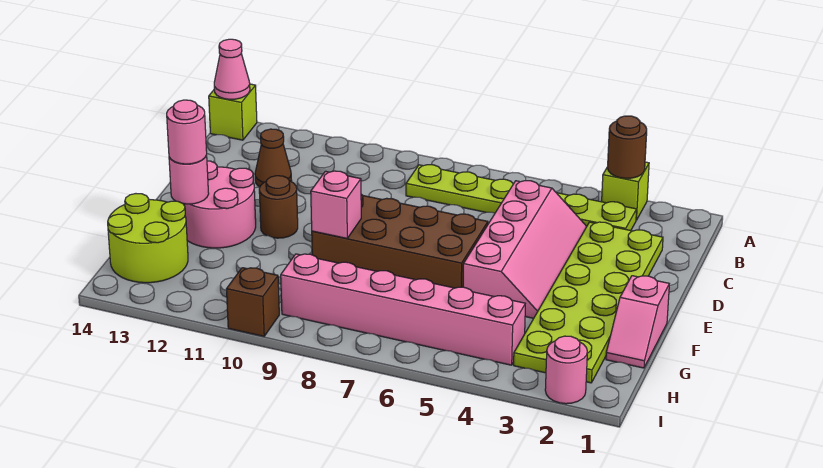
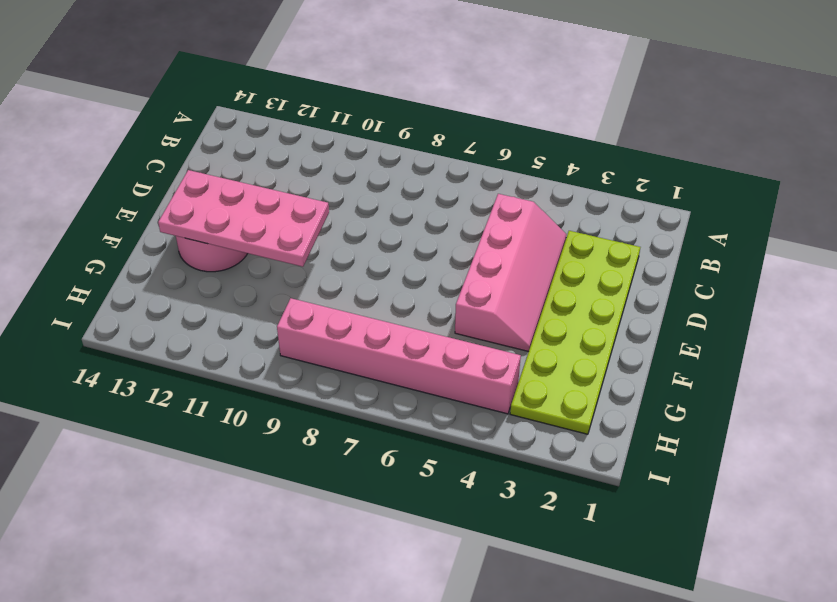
pink plate E10:F13 level 2 -> pink round brick F13 level 2
none -> lime brick A3 level 1
none -> lime brick A14 level 1
none -> lime plate B3:B8 level 1

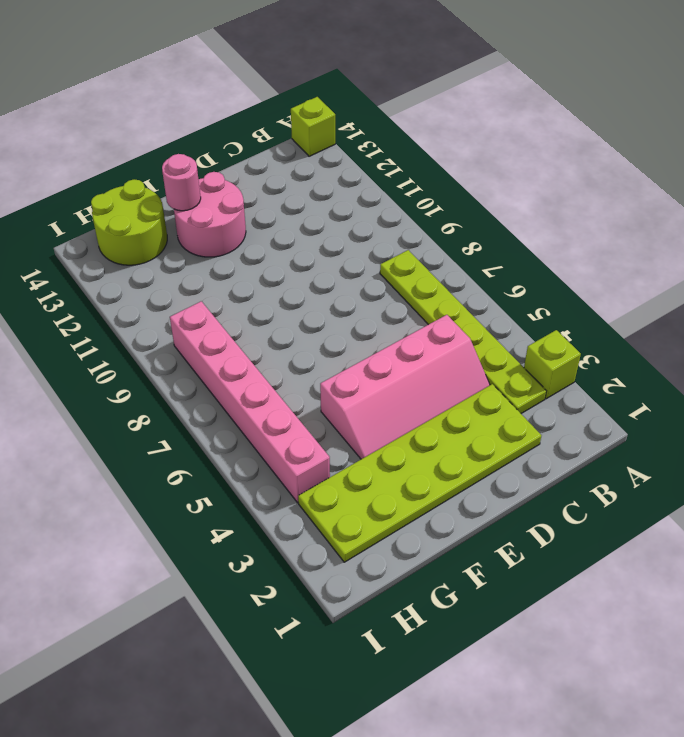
none -> brown cone C12 level 1
none -> brown brick E6:F9 level 1
none -> brown round brick E11 level 1

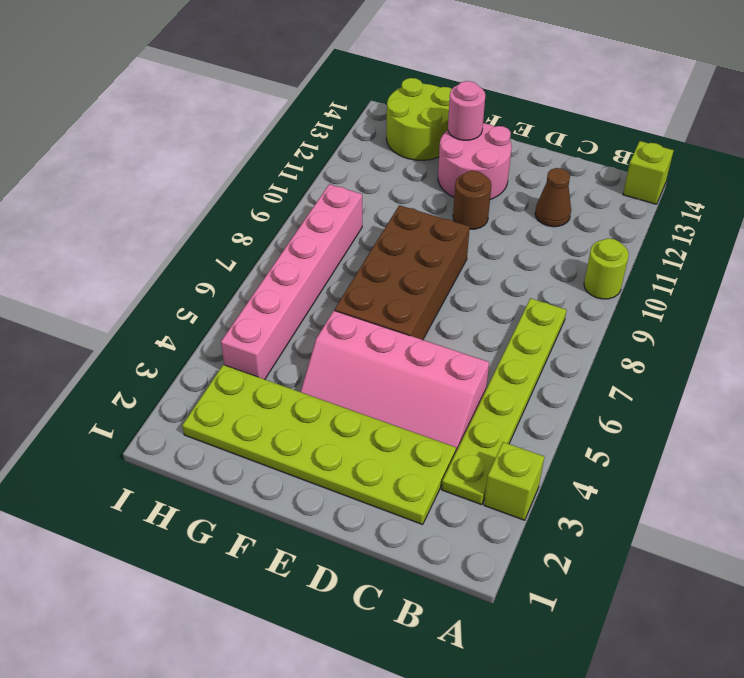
lime round brick A10 level 1 -> none
none -> pink slope F1:G1 level 1 top F
none -> pink round brick I2 level 1
none -> brown brick I10 level 1

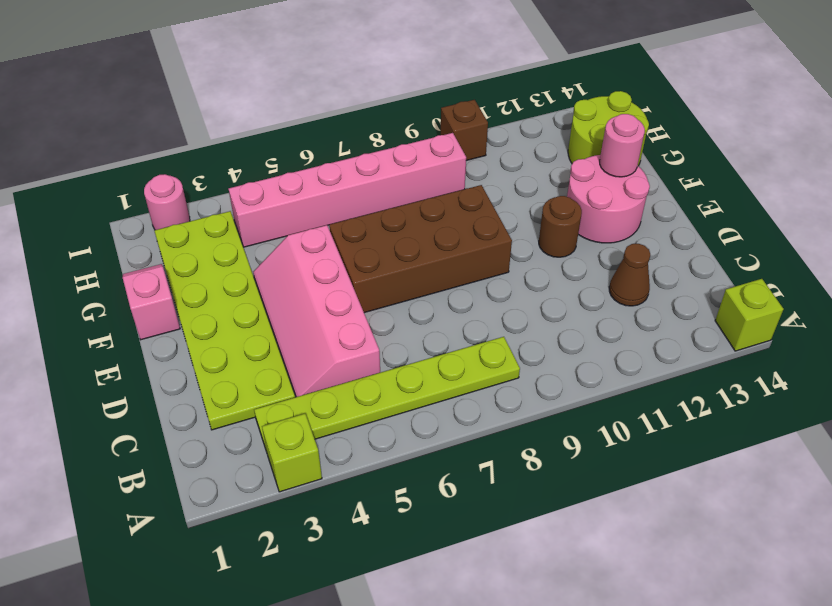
none -> brown round brick A3 level 2
none -> pink cone A14 level 2
none -> pink brick F9 level 2

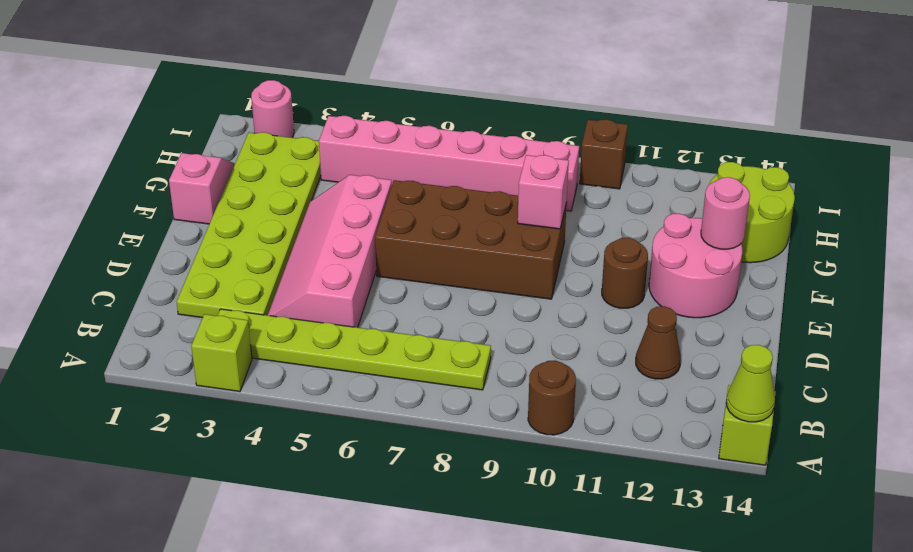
brown round brick A10 level 1 -> brown round brick A3 level 2
lime cone A14 level 2 -> pink cone A14 level 2
none -> pink round brick F13 level 3

